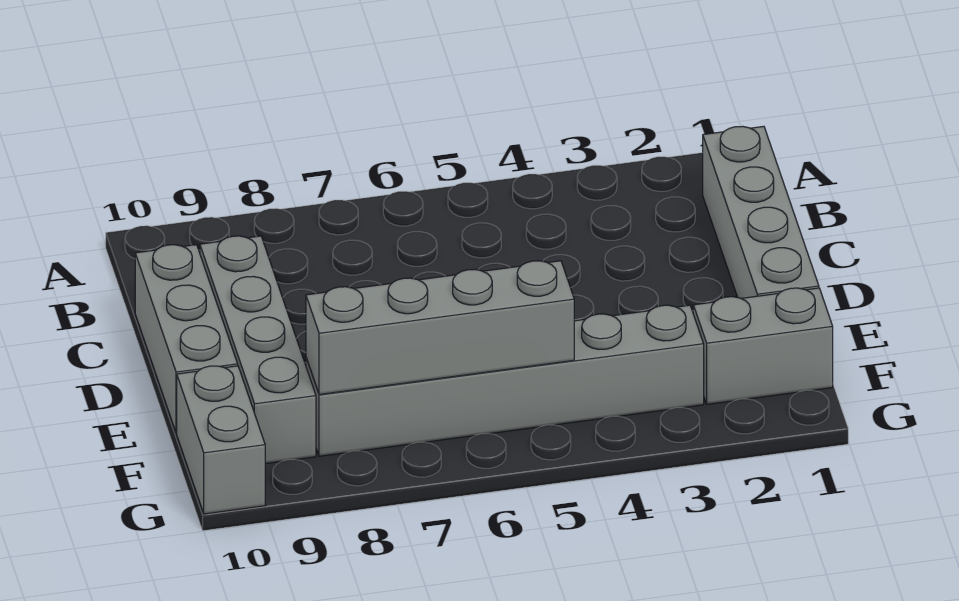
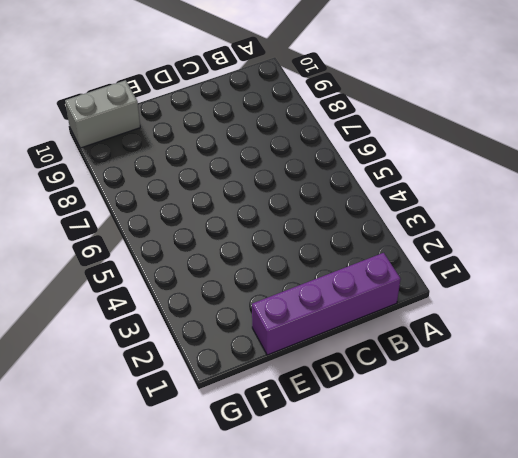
purple brick B1:E1 level 1 -> grey brick B1:E1 level 1
none -> grey brick C9:F9 level 1
none -> grey brick C10:E10 level 1

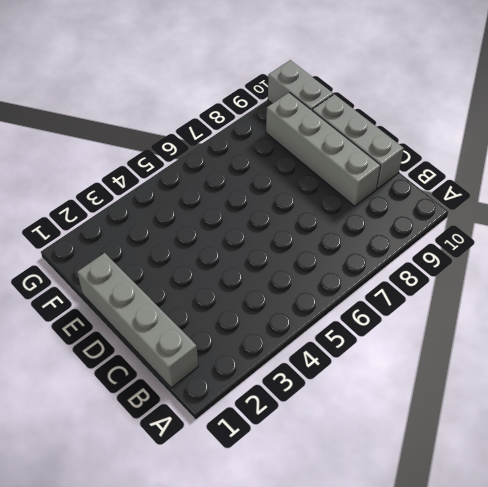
none -> grey brick F1:F2 level 1
none -> grey brick F3:F8 level 1

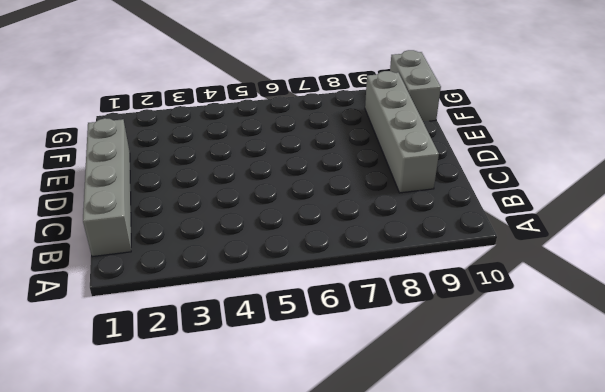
none -> grey brick C10:E10 level 1
none -> grey brick F1:F2 level 1

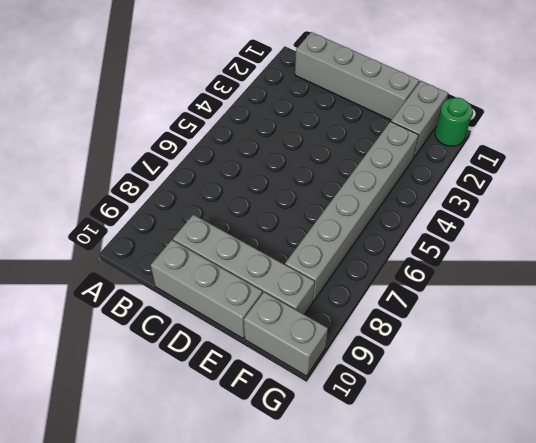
green round brick G1 level 1 -> none
none -> grey brick F5:F8 level 2

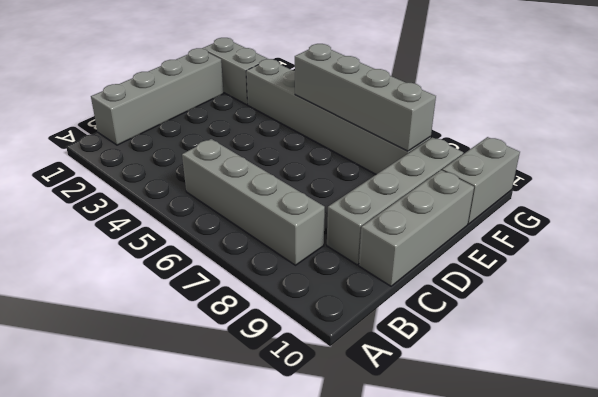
grey brick B5:B8 level 1 -> none

